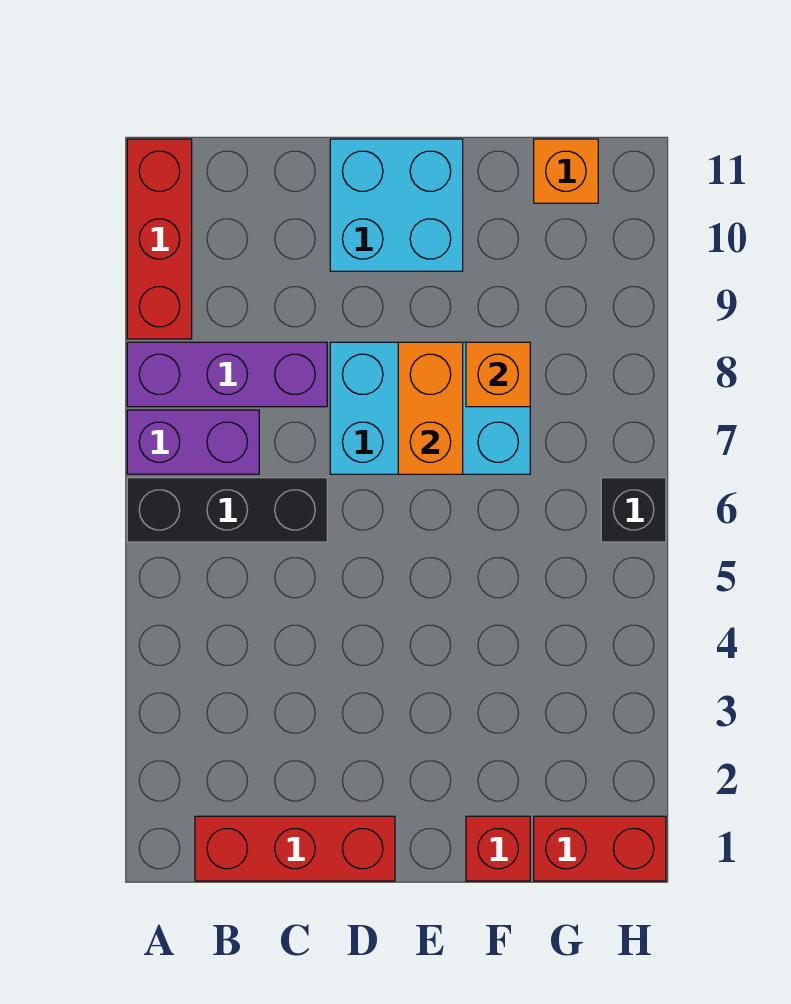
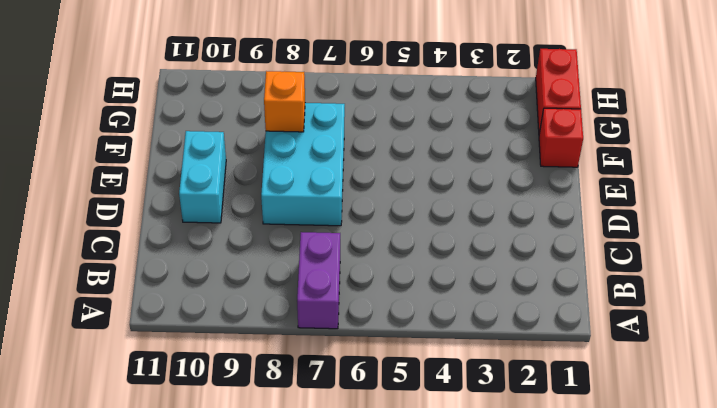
cyan brick D10:E10 level 1 -> cyan brick D10:E11 level 1
none -> black brick A6:C6 level 1
none -> purple brick A8:C8 level 1
none -> red brick A9:A11 level 1

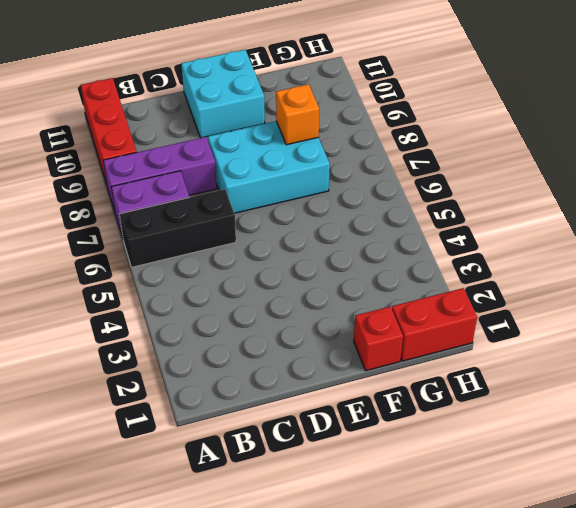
none -> red brick B1:D1 level 1
none -> orange brick G11 level 1
none -> black brick H6 level 1

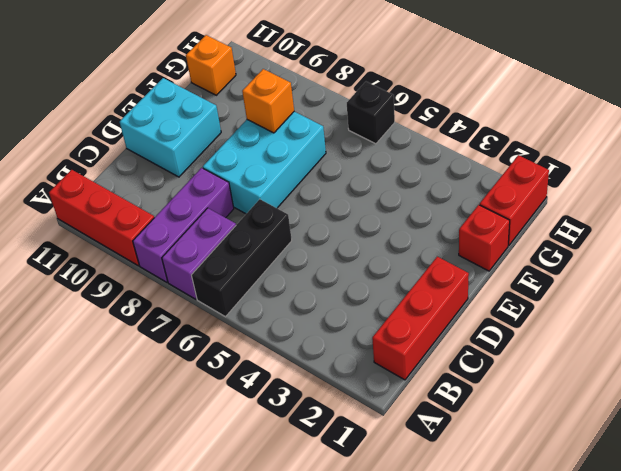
none -> orange brick E7:E8 level 2

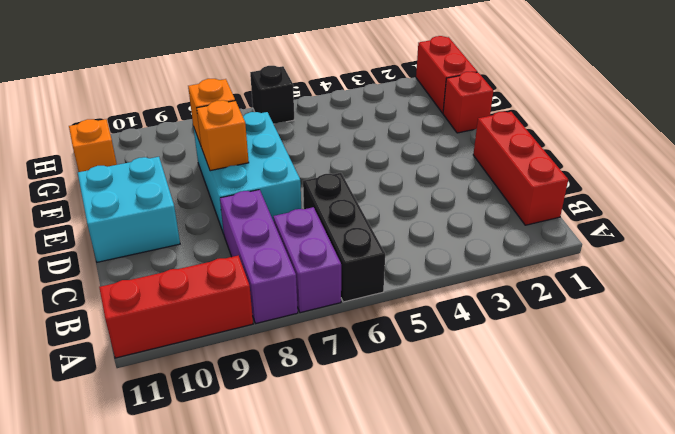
orange brick E8 level 2 -> orange brick E7:E8 level 2

